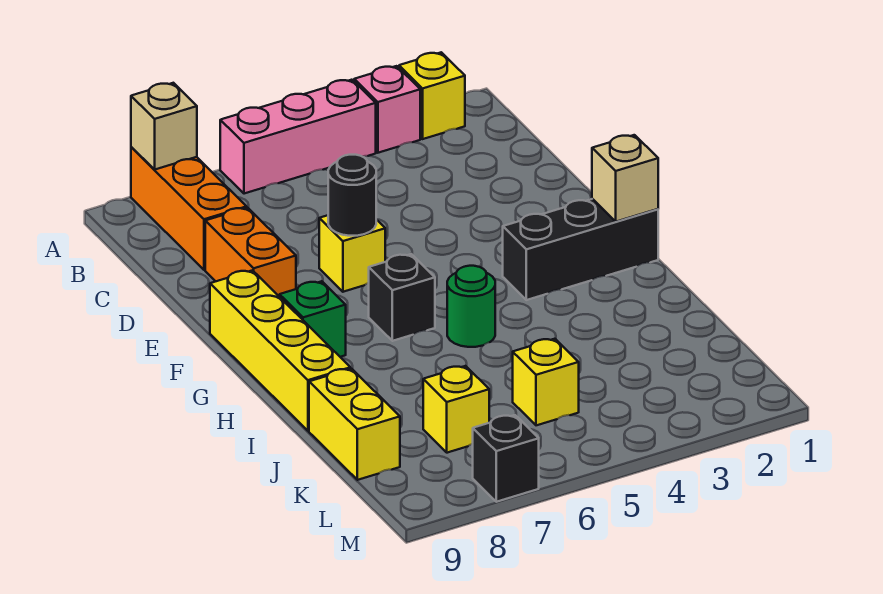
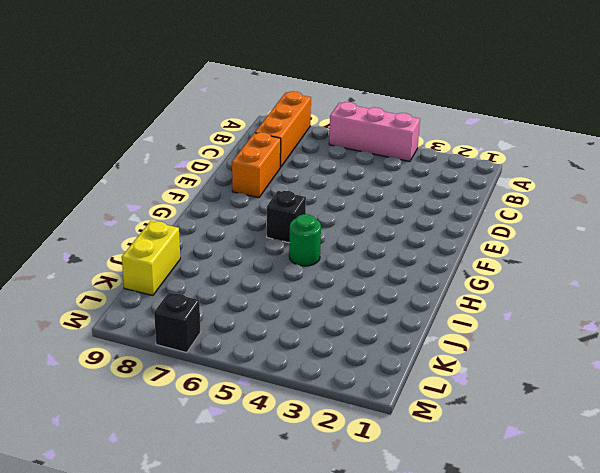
none -> yellow brick A2 level 1
none -> pink brick A3 level 1
none -> yellow brick E6 level 1

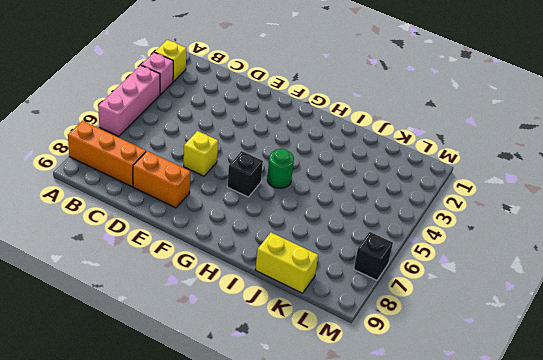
none -> yellow brick F9:I9 level 1
none -> black brick G1:G3 level 1
none -> green brick G8 level 1

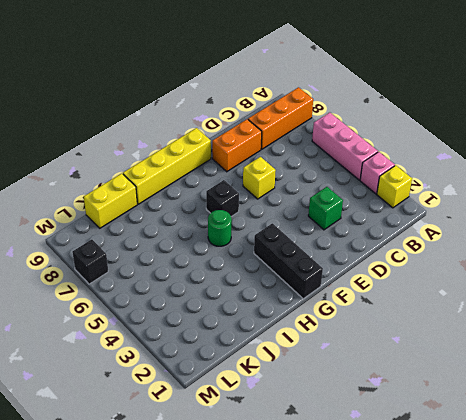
green brick D3 level 1 -> green brick G8 level 1
none -> yellow brick K5 level 1
none -> yellow brick K7 level 1
none -> tan brick A8 level 2

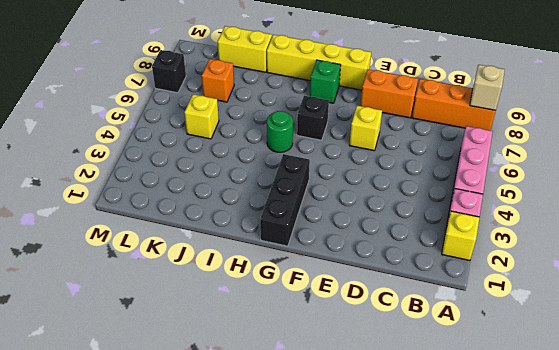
orange brick K7 level 1 -> yellow brick K7 level 1
none -> black round brick E6 level 2
none -> tan brick G1 level 2

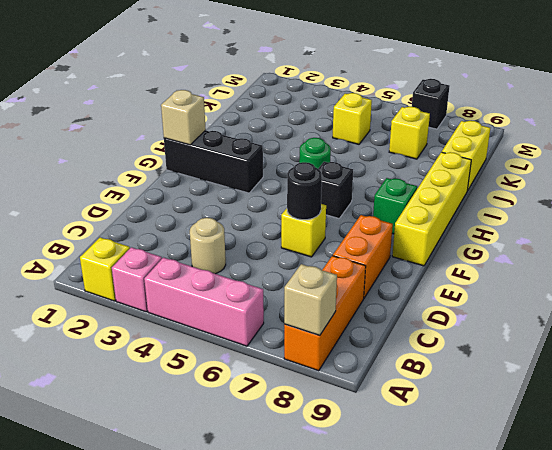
tan round brick C4 level 1 -> none

